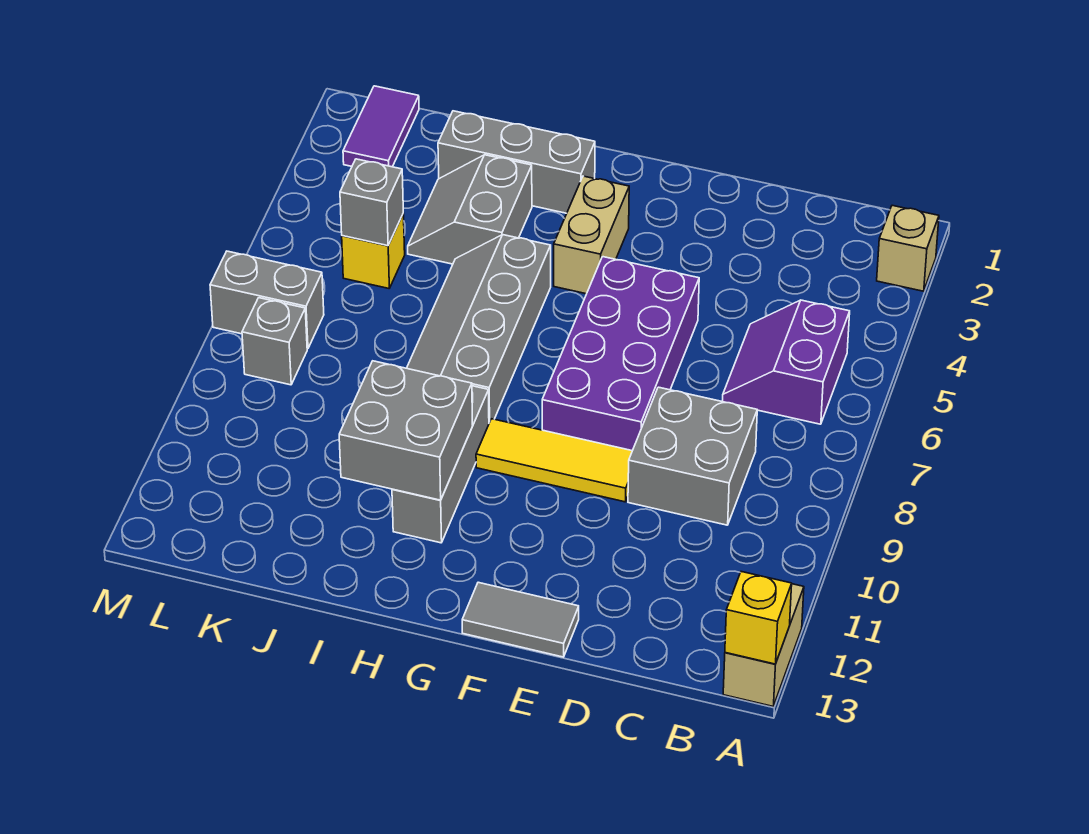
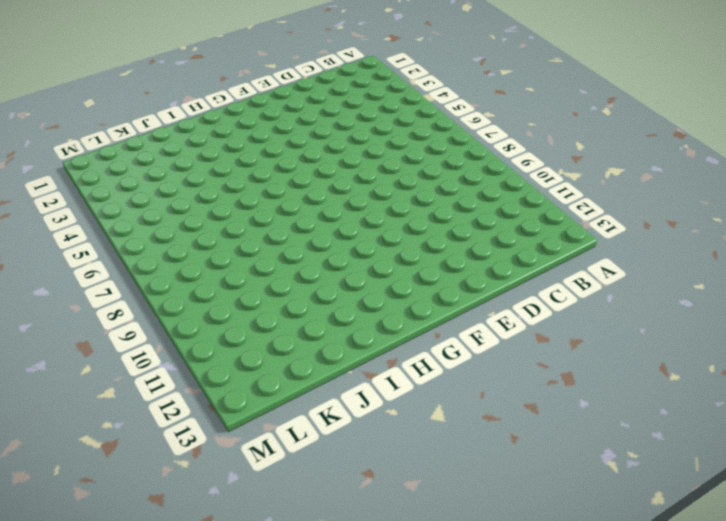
none -> tan brick A2 level 1
none -> tan brick A12:A13 level 1
none -> purple slope B5:C6 level 1 top B

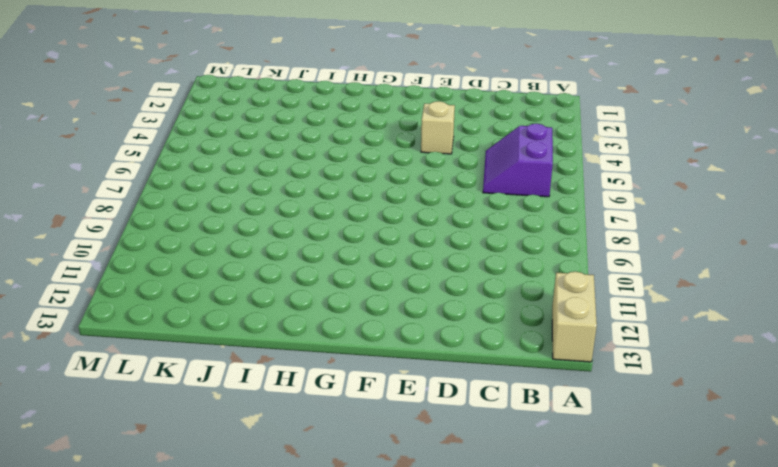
tan brick E4 level 1 -> tan brick A2 level 1
none -> grey brick C8:D9 level 1
none -> purple brick E5:F8 level 1
none -> yellow tile E9:G9 level 1

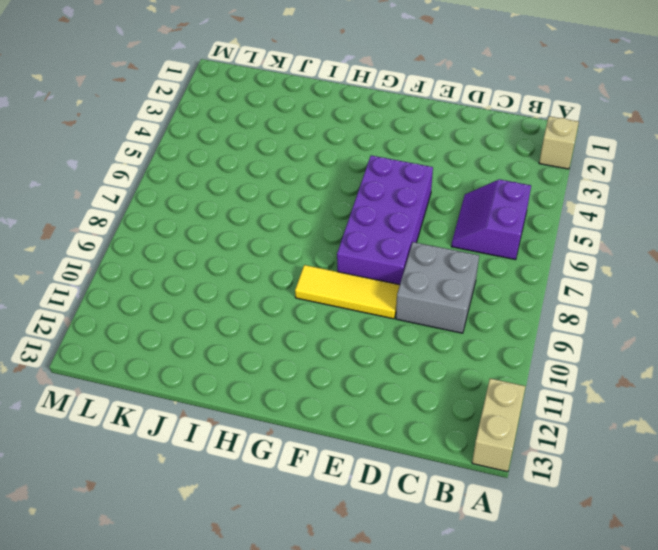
none -> grey tile E13:F13 level 1
none -> tan brick G3:G4 level 1
none -> grey brick H2:J2 level 1

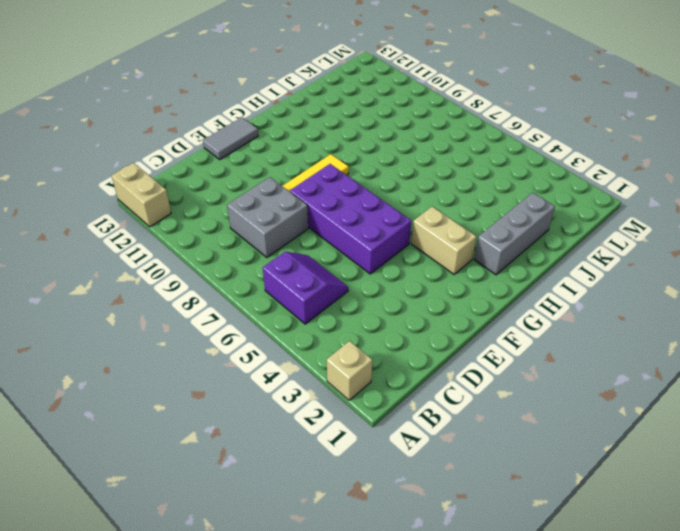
none -> grey slope H5:I8 level 1 top H
none -> grey brick H9:H11 level 1
none -> grey slope I3:J4 level 1 top I

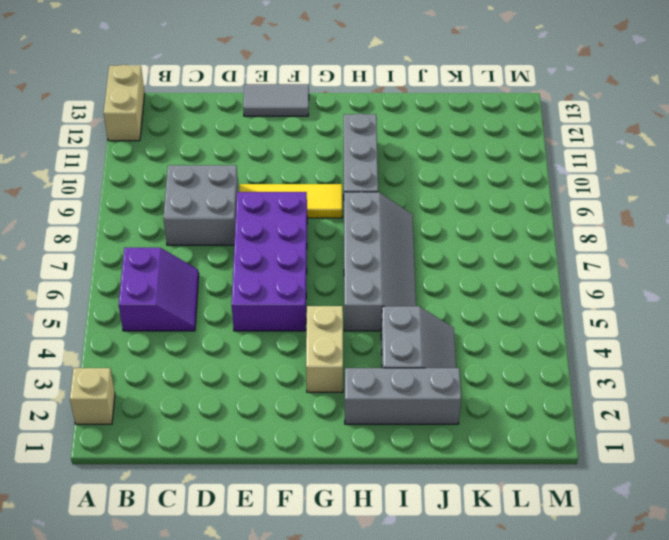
none -> yellow brick K5 level 1
none -> purple tile L1:L2 level 1
none -> grey brick L7:M7 level 1

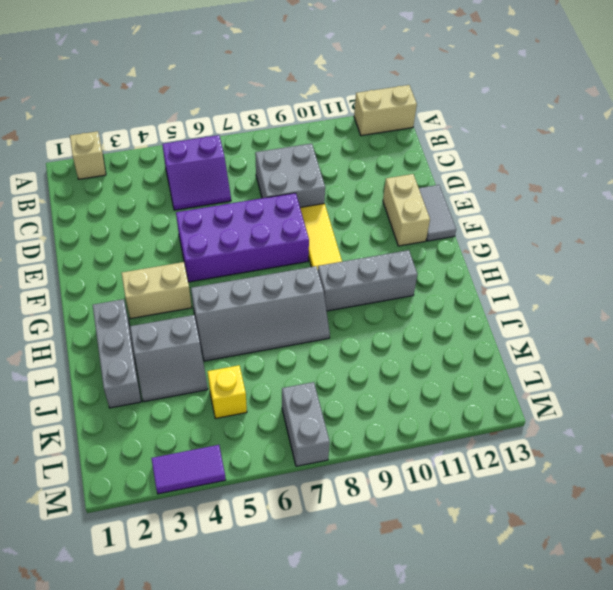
tan brick E12:F12 level 1 -> none
purple tile M3:M4 level 1 -> purple tile L1:L2 level 1
none -> grey brick L8 level 1
none -> yellow brick A13 level 2
none -> grey brick H10:I11 level 2

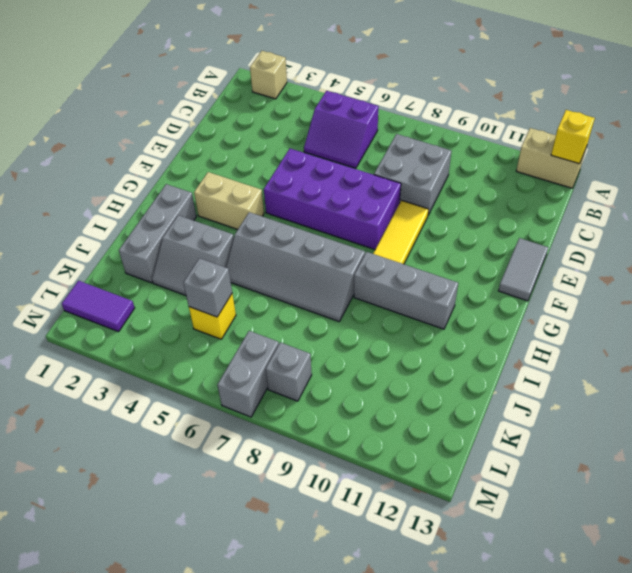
none -> grey brick H10:I11 level 2

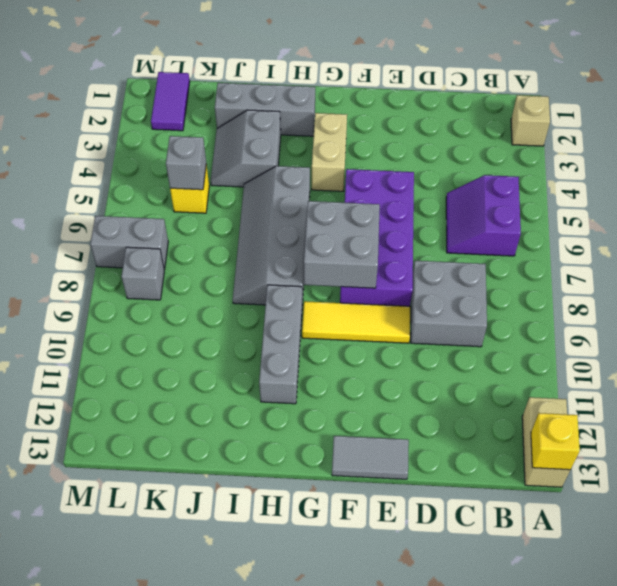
grey brick F7:G8 level 2 -> grey brick H10:I11 level 2

